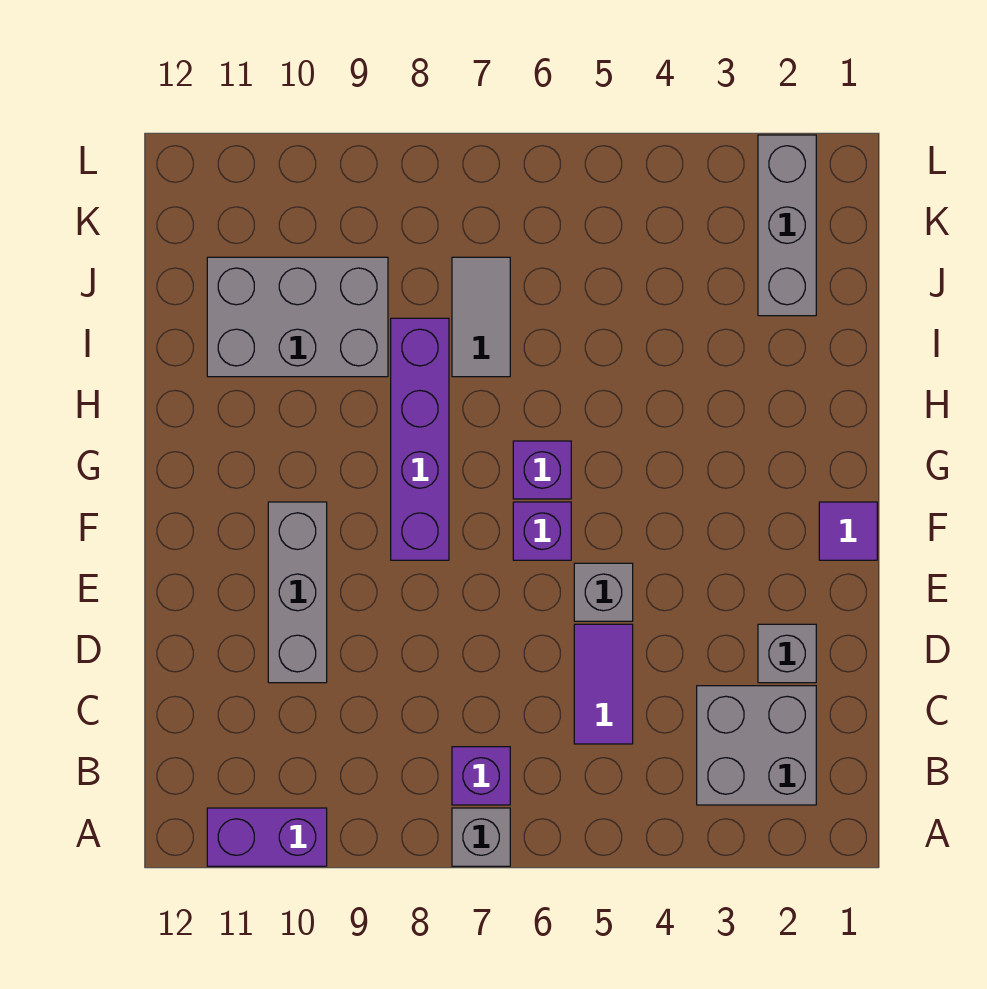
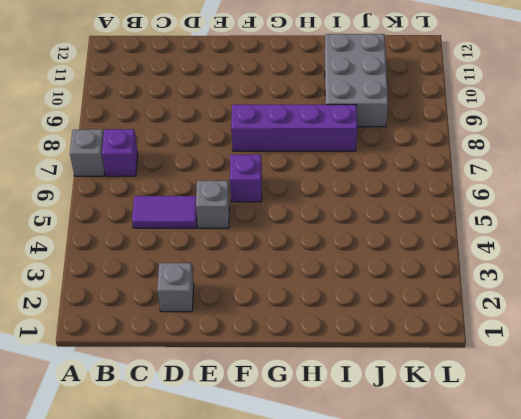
none -> purple brick A10:A11 level 1
none -> grey brick B2:C3 level 1
none -> grey brick D10:F10 level 1

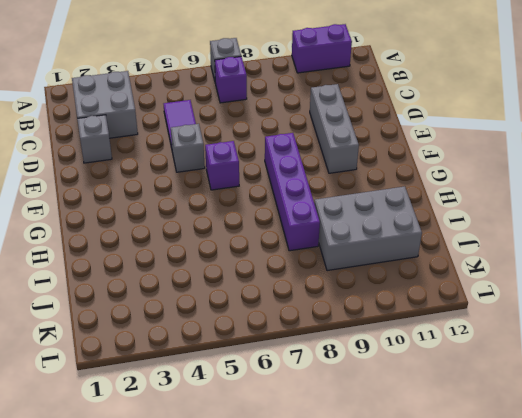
none -> purple tile F1 level 1
none -> purple brick G6 level 1
none -> grey tile I7:J7 level 1

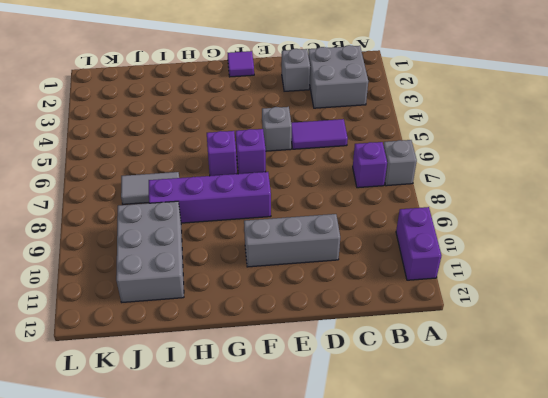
none -> grey brick J2:L2 level 1

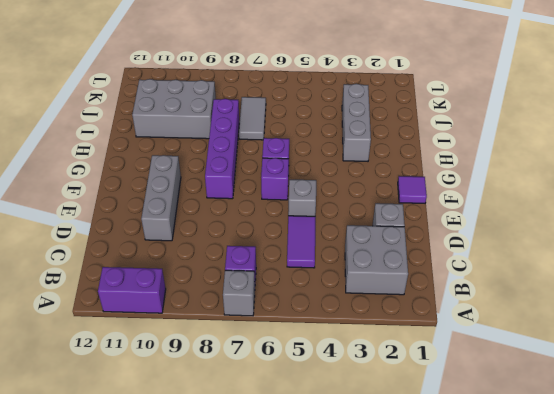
grey brick H3:J3 level 1 -> grey brick J2:L2 level 1

